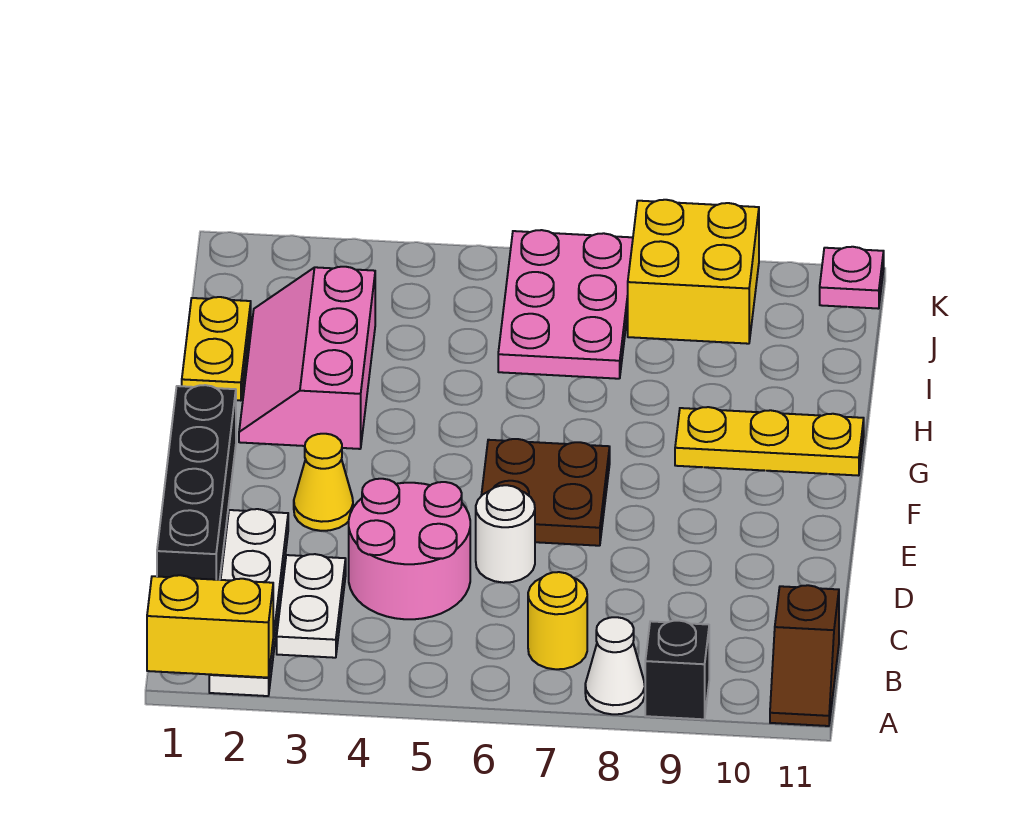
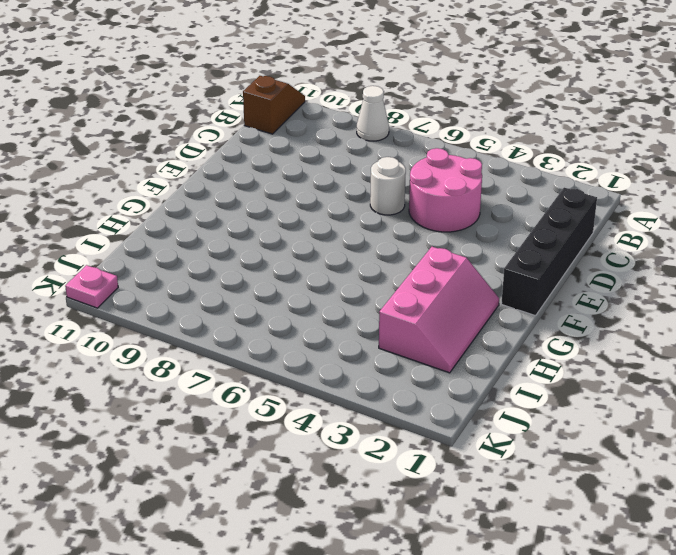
none -> white plate A2:D2 level 1
none -> black brick A9 level 1
none -> white plate B3:C3 level 1

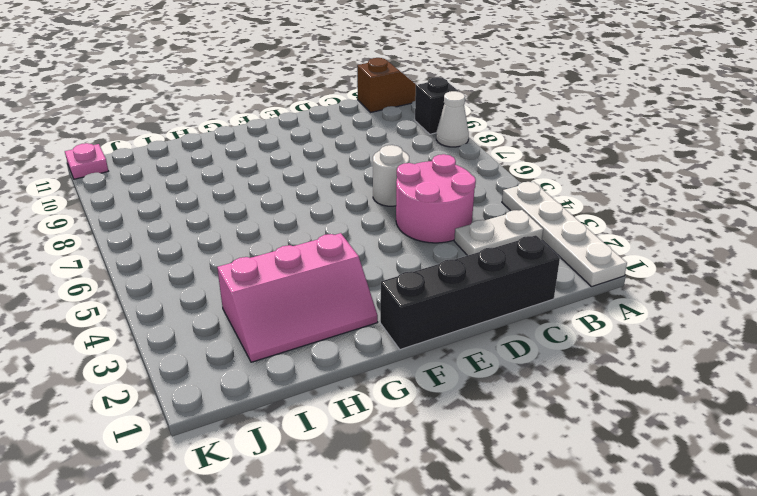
white plate A1:A4 level 1 -> white plate A2:D2 level 1
none -> yellow round brick B7 level 1
none -> yellow cone E3 level 1
none -> brown plate E6:F7 level 1

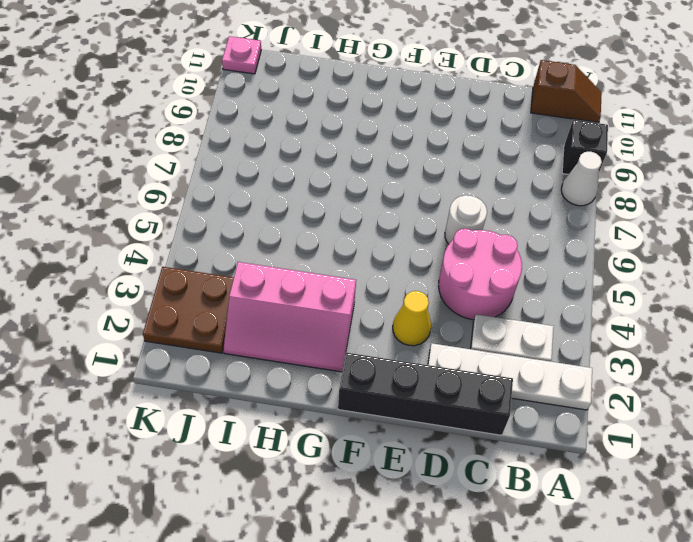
brown plate J2:K3 level 1 -> brown plate E6:F7 level 1
none -> yellow round brick B7 level 1
none -> yellow plate G9:G11 level 1
none -> yellow plate H1:I1 level 1

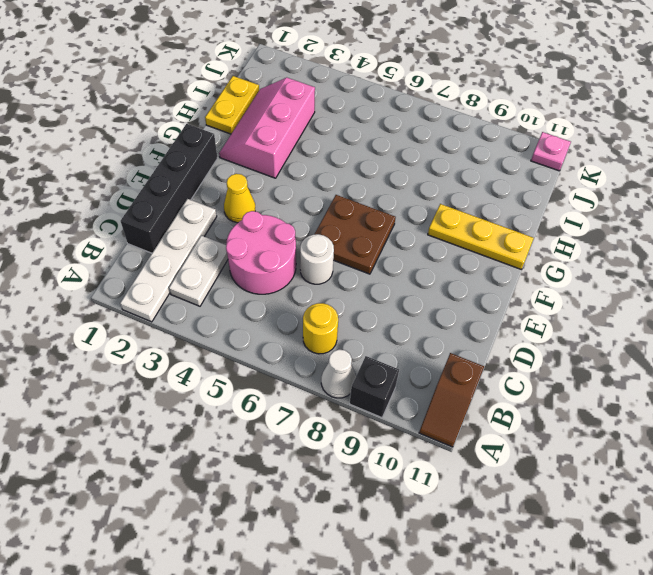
none -> pink plate I6:K7 level 1
none -> yellow brick J8:K9 level 1
none -> yellow brick A1:A2 level 2

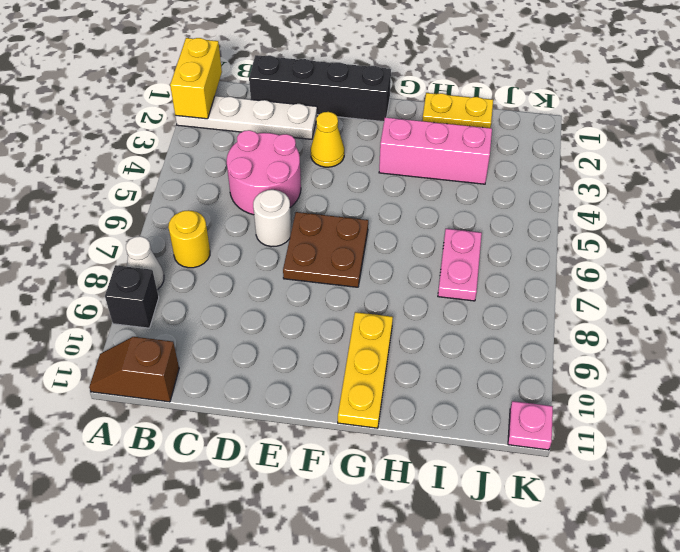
pink plate I6:I7 level 1 -> pink plate I6:K7 level 1
none -> white plate B3:C3 level 1
none -> yellow brick J8:K9 level 1

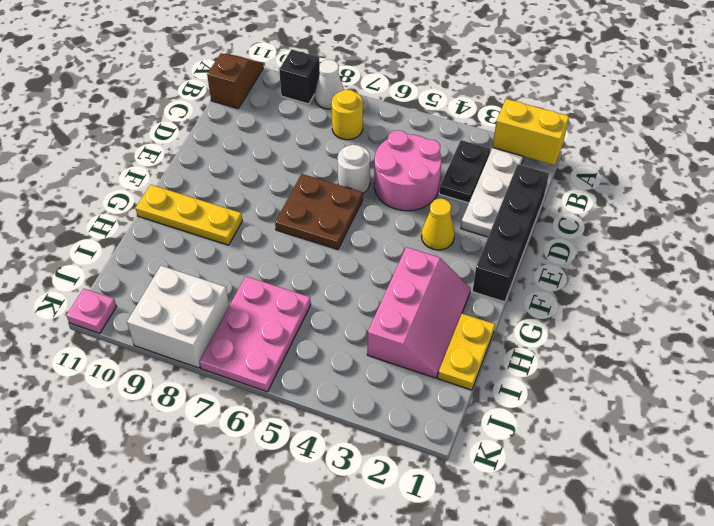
black plate B3:C3 level 1 -> white plate B3:C3 level 1
white brick J8:K9 level 1 -> yellow brick J8:K9 level 1

